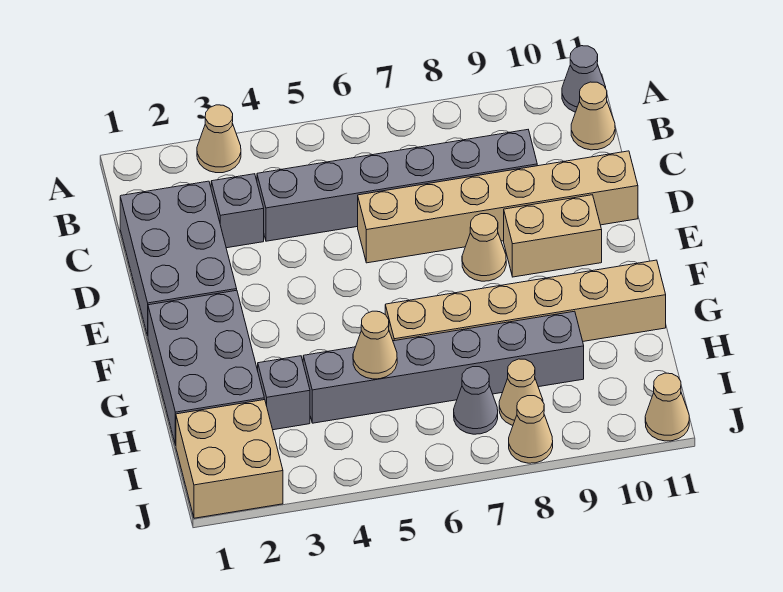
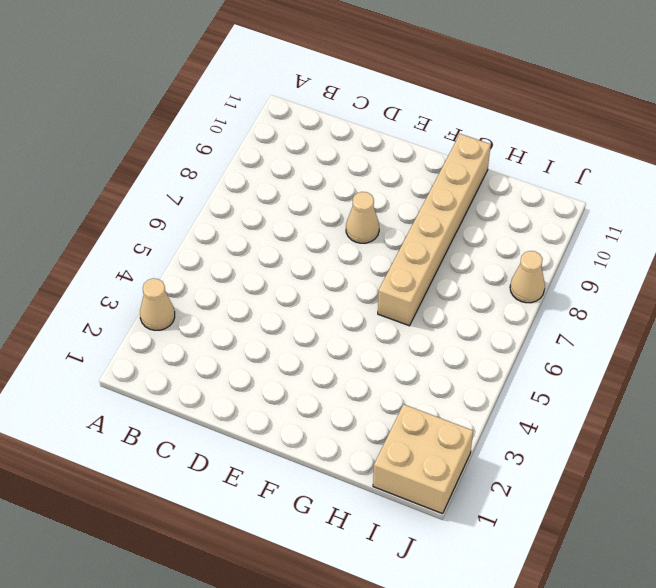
none -> grey cone A11 level 1
none -> tan cone B11 level 1
none -> grey brick C1:E2 level 1

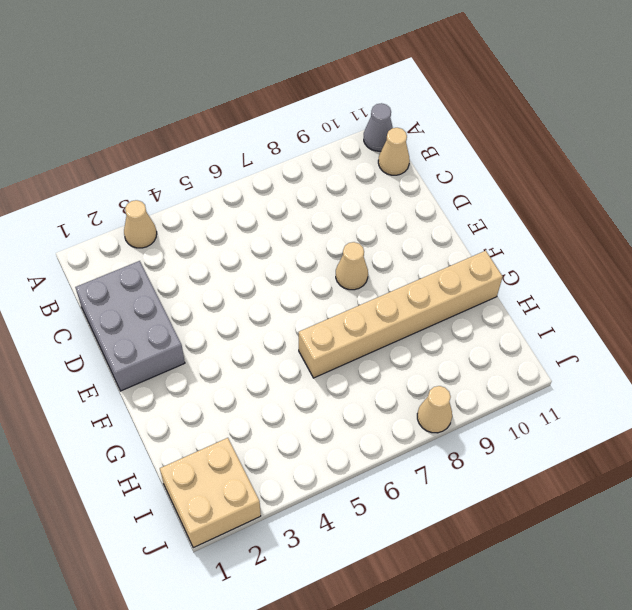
none -> grey brick C3 level 1
none -> grey brick C4:C9 level 1
none -> tan brick D6:D11 level 1

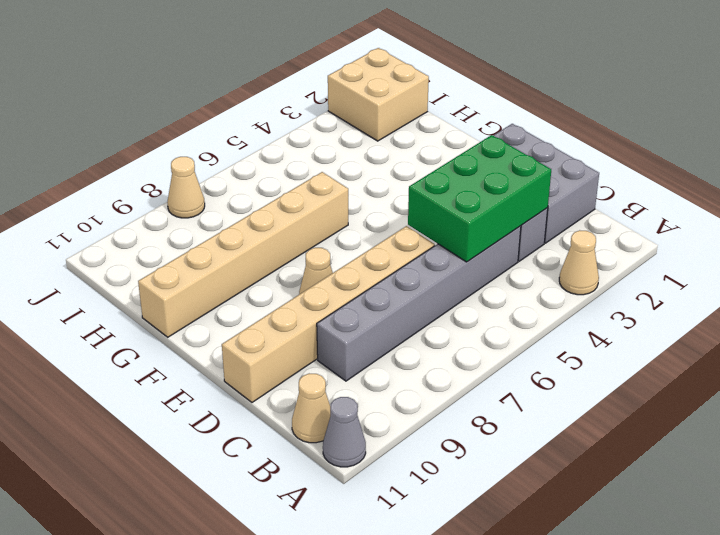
green brick C3:D5 level 2 -> none
none -> tan brick E9:E10 level 1
none -> grey brick F1:H2 level 1
none -> grey brick H3 level 1

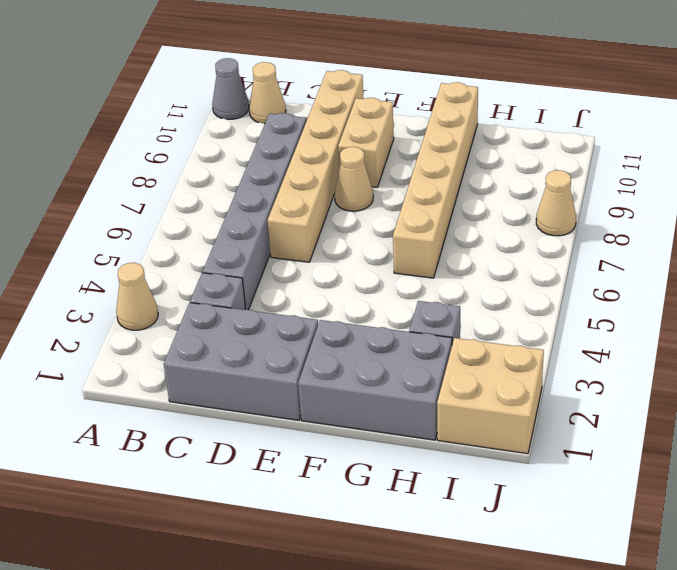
none -> grey brick H4:H9 level 1
none -> grey cone I7 level 1
none -> tan cone I8 level 1

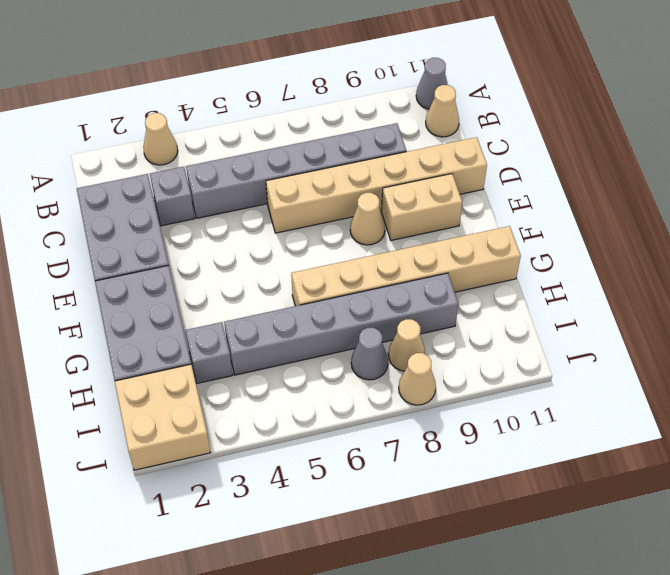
none -> tan cone J11 level 1
none -> tan cone H5 level 2

